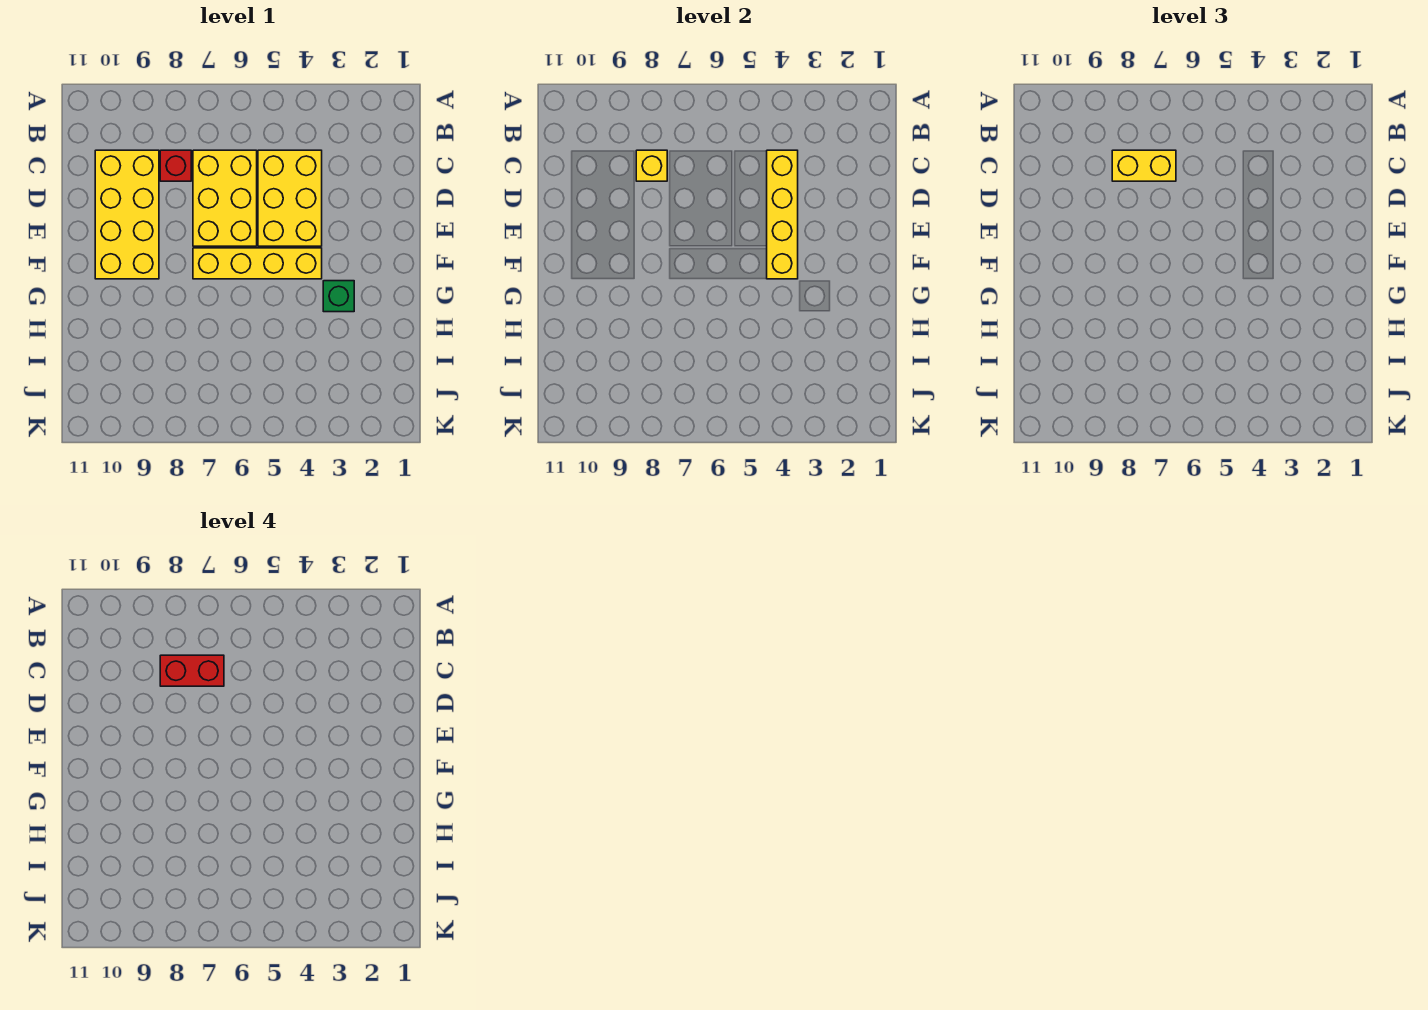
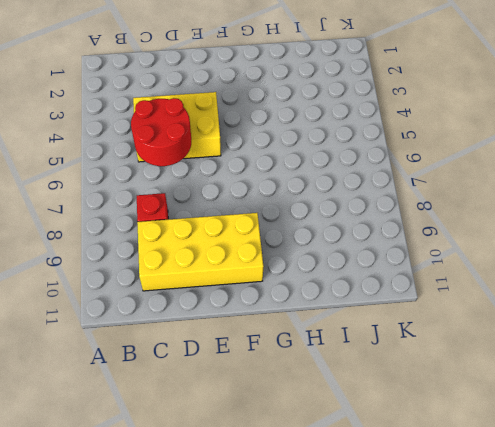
red round brick C5:D6 level 2 -> none
none -> yellow brick C6:E7 level 1
none -> yellow brick F4:F7 level 1

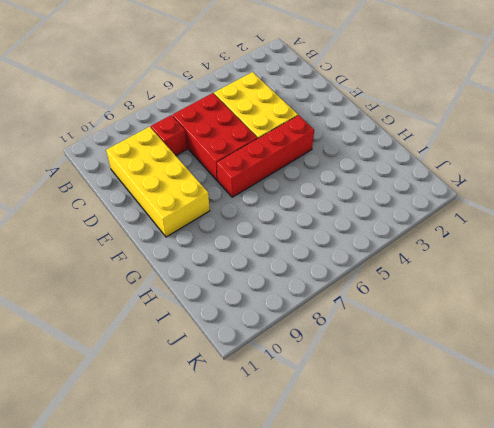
red brick C6:E7 level 1 -> yellow brick C6:E7 level 1
red brick F4:F7 level 1 -> yellow brick F4:F7 level 1
none -> green brick G3 level 1
none -> yellow brick C4:F4 level 2

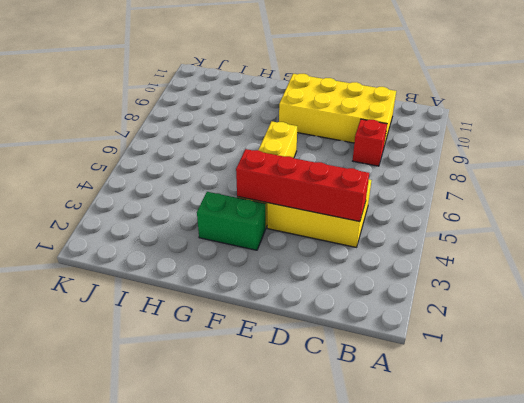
red brick C4:F4 level 2 -> yellow brick C4:F4 level 2
green brick F3:G3 level 1 -> green brick G3 level 1
none -> yellow brick C6:E7 level 1
none -> yellow brick C8 level 2

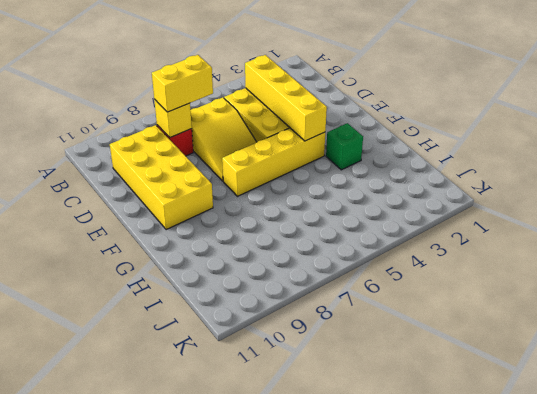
yellow slope C6:E7 level 1 top C -> yellow brick C6:E7 level 1
none -> red brick C7:C8 level 4

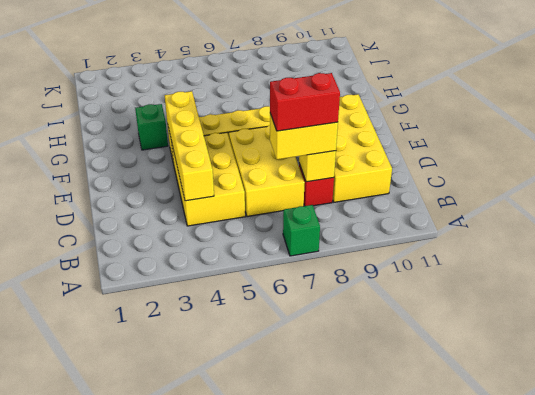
green brick A7 level 1 -> none

